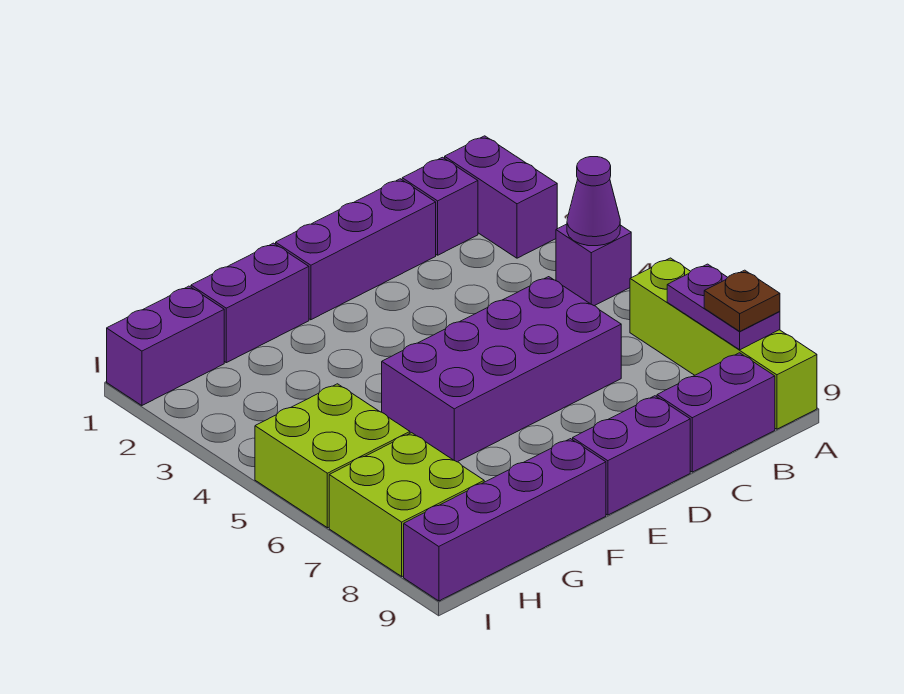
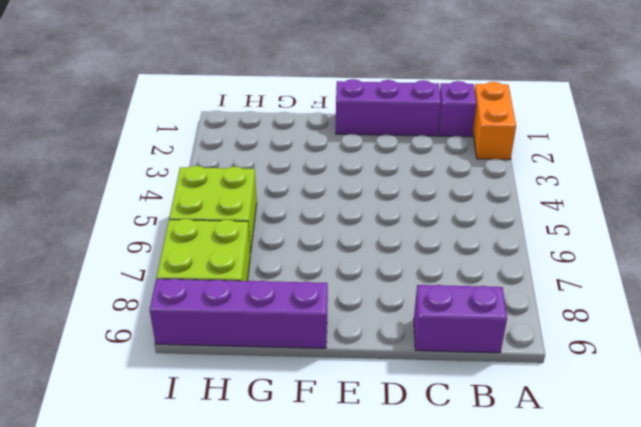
orange brick A1:A2 level 1 -> purple brick A1:A2 level 1
none -> purple brick A4 level 1
none -> lime brick A6:A9 level 1
none -> purple brick C5:F6 level 1

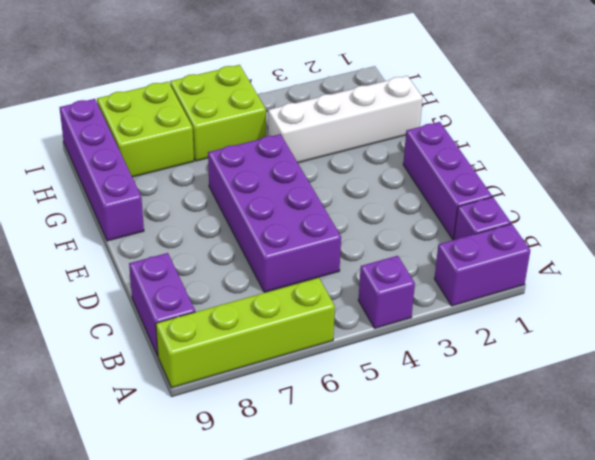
white brick G1:G4 level 1 -> purple brick F1:G1 level 1
none -> purple brick D9:E9 level 1
none -> purple brick H1:I1 level 1
none -> purple cone A4 level 2

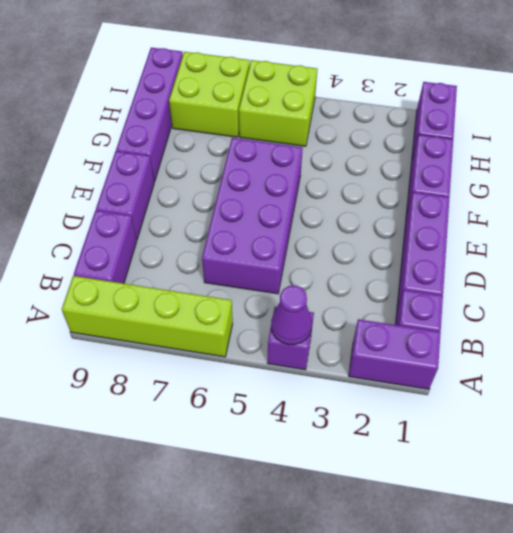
none -> purple plate A7:A8 level 2
none -> brown plate A8 level 3

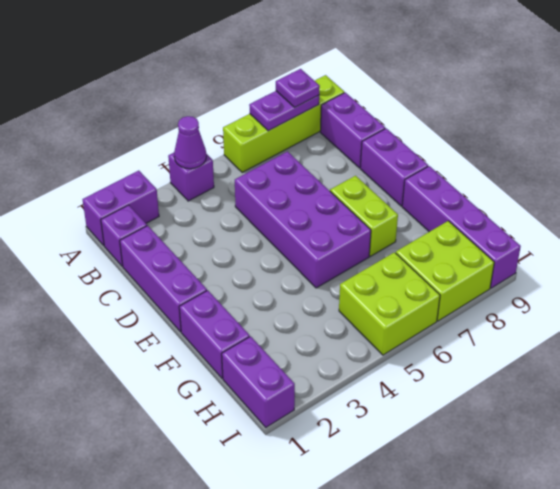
purple plate A8 level 3 -> brown plate A8 level 3
lime brick E7:F7 level 1 -> none

